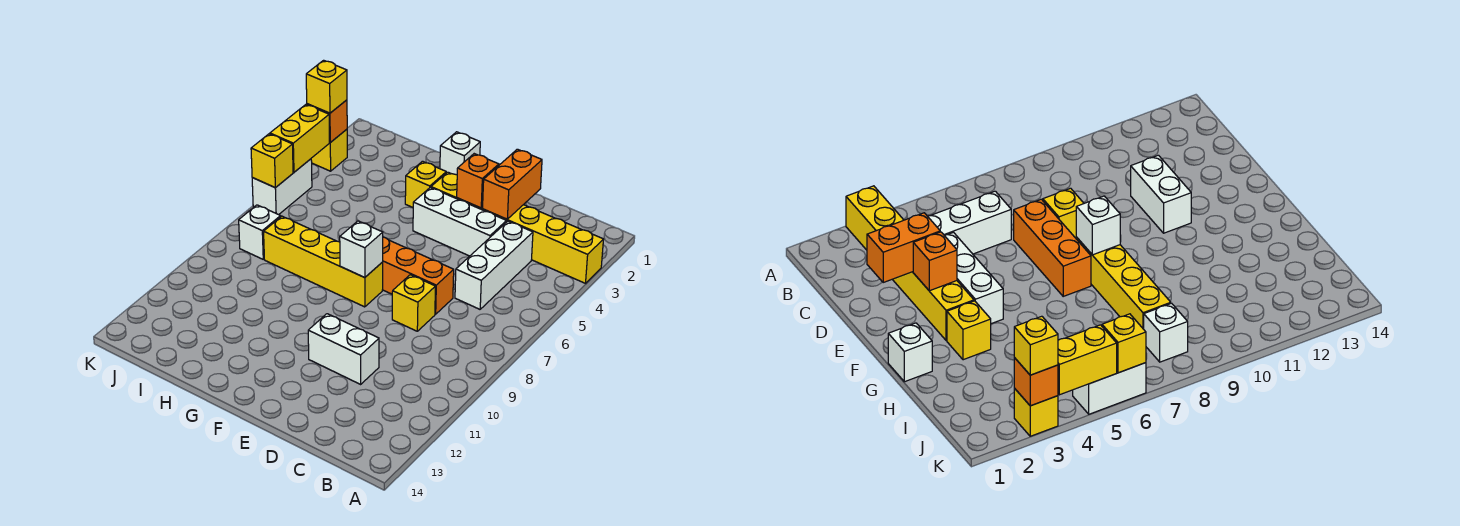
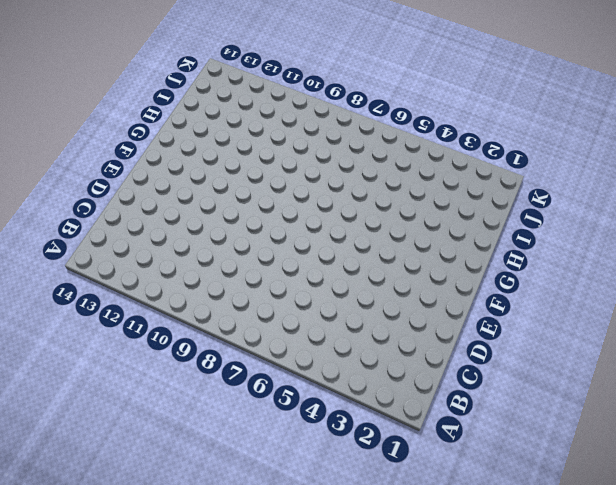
none -> yellow brick A3:F3 level 1
none -> white brick C4:C6 level 1
none -> white brick D4:F4 level 1

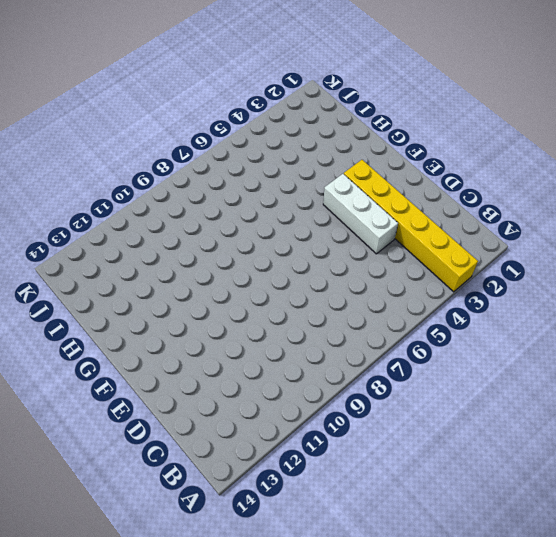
none -> white brick C4:C6 level 1
none -> orange brick D7:F7 level 1
none -> yellow brick D8 level 1

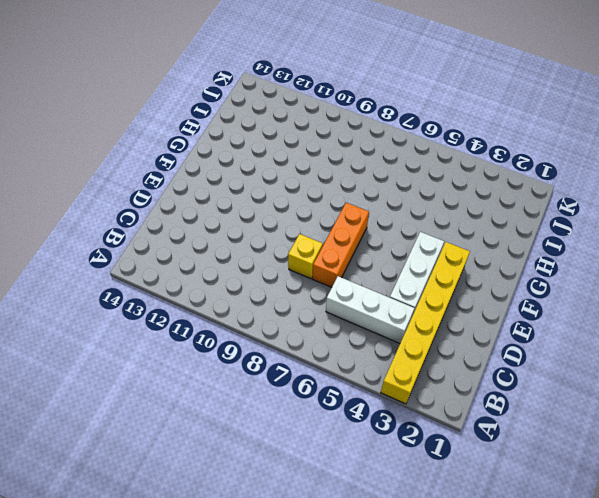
none -> white brick D11:E11 level 1
none -> yellow brick F8:I8 level 1
none -> white brick G1 level 1

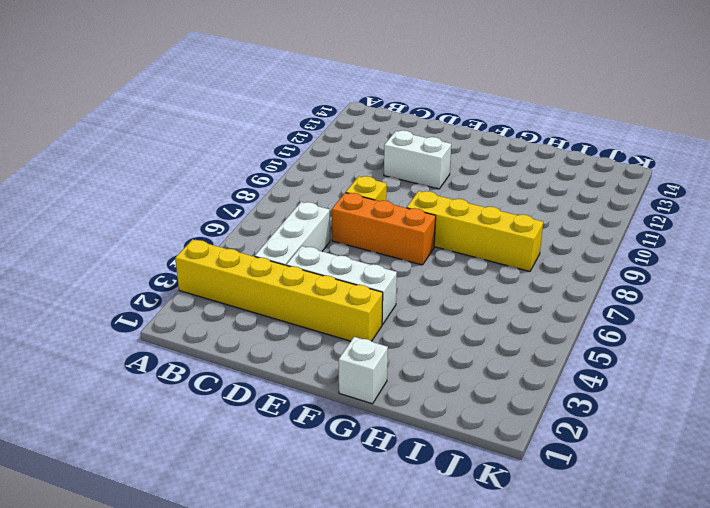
none -> yellow brick G3 level 1
none -> white brick J8 level 1
none -> yellow brick K3 level 1

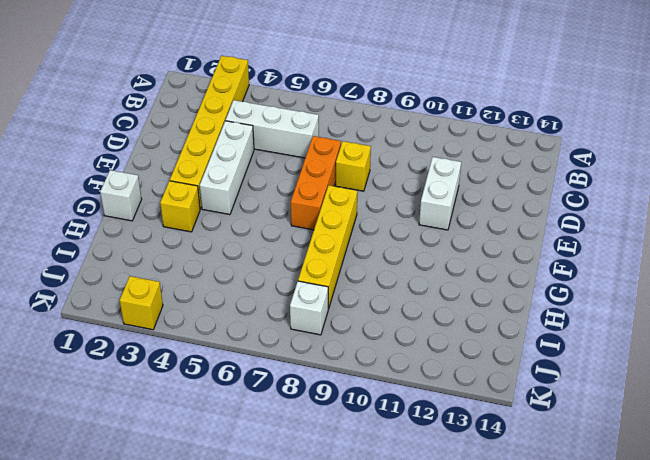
none -> white brick K5:K6 level 1
none -> orange brick D2:D3 level 2
none -> orange brick E3 level 2

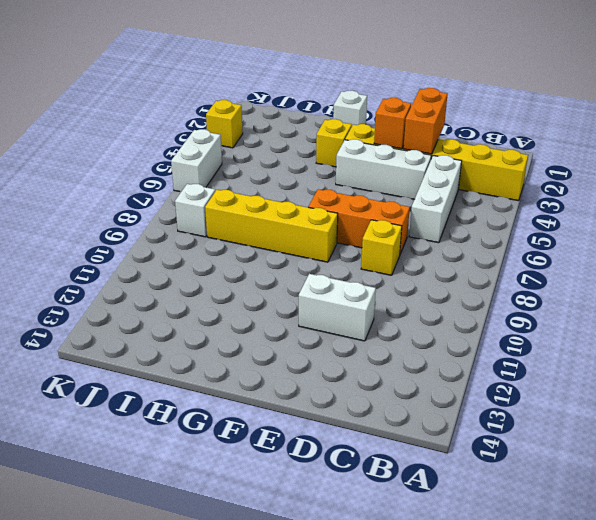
none -> white brick F8 level 2
none -> orange brick K3 level 2
none -> yellow brick K4:K5 level 2

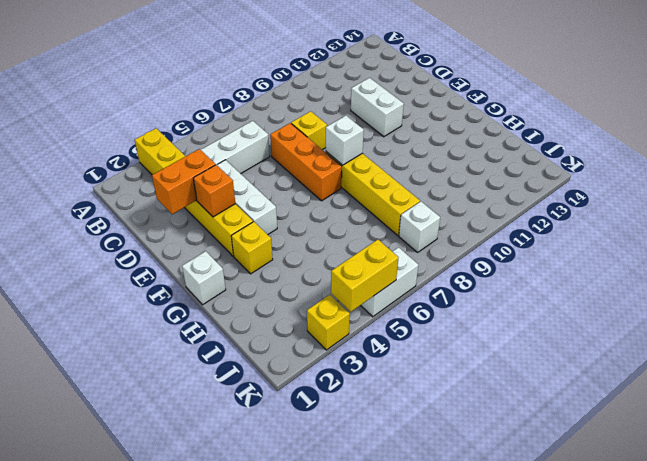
none -> orange brick K3 level 2
none -> yellow brick K6 level 2
none -> yellow brick K3 level 3

